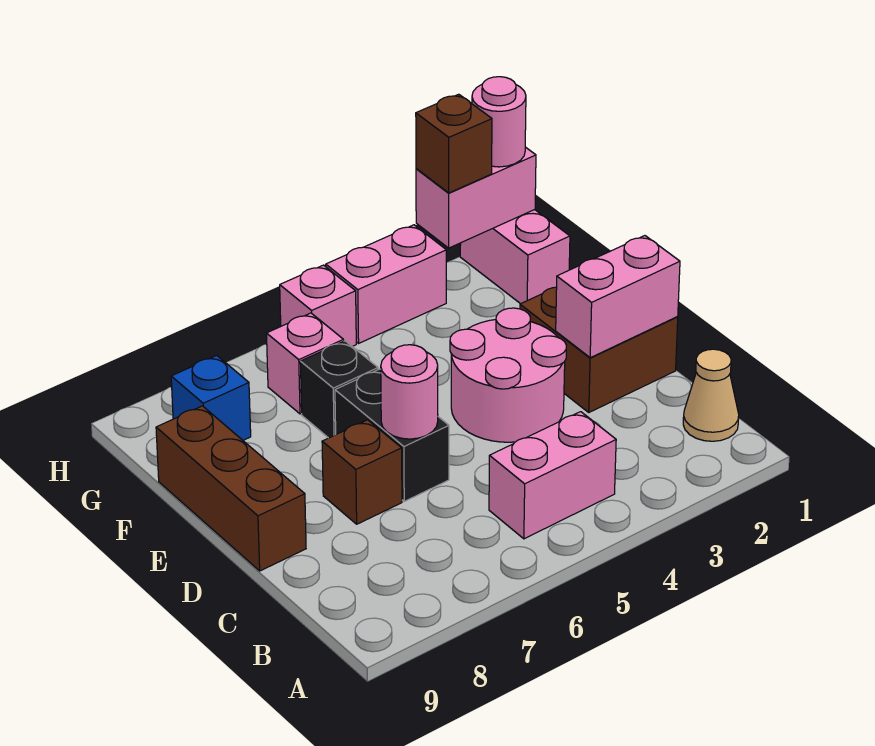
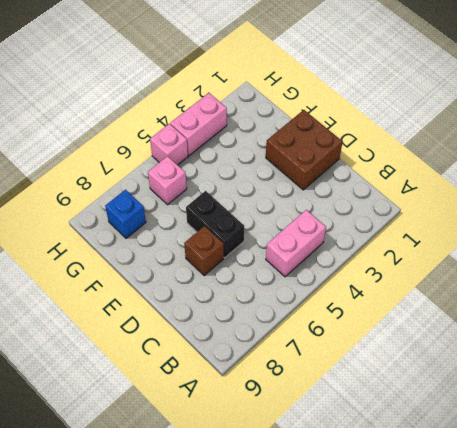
none -> tan cone B1 level 1
none -> pink round brick D3:E4 level 1
none -> brown brick D9:F9 level 1

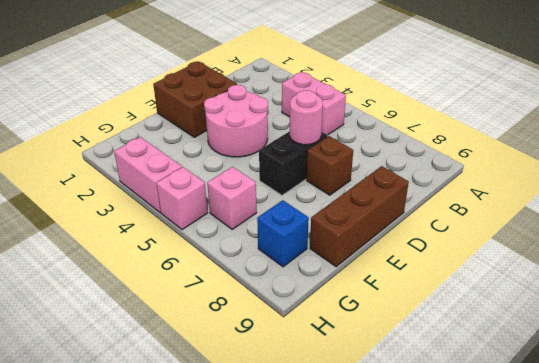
none -> tan cone B1 level 1
none -> black brick F6 level 1
none -> pink brick G1:H1 level 1

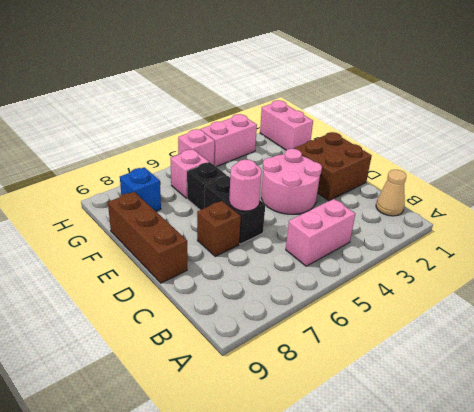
none -> pink brick D1:D2 level 2
none -> pink brick H1:H2 level 2
none -> pink round brick H1 level 3

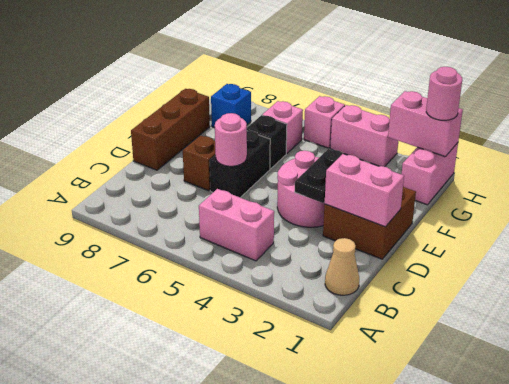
black plate D3:E3 level 2 -> none
none -> brown brick H2 level 3

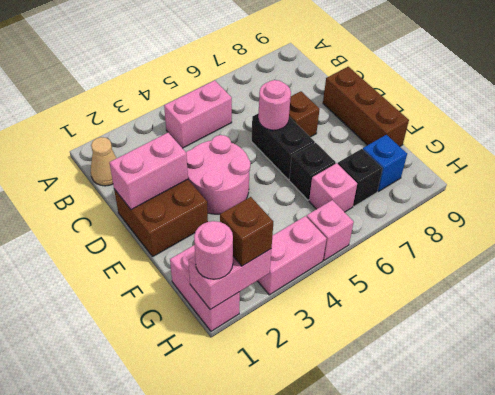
black brick G7 level 1 -> none

